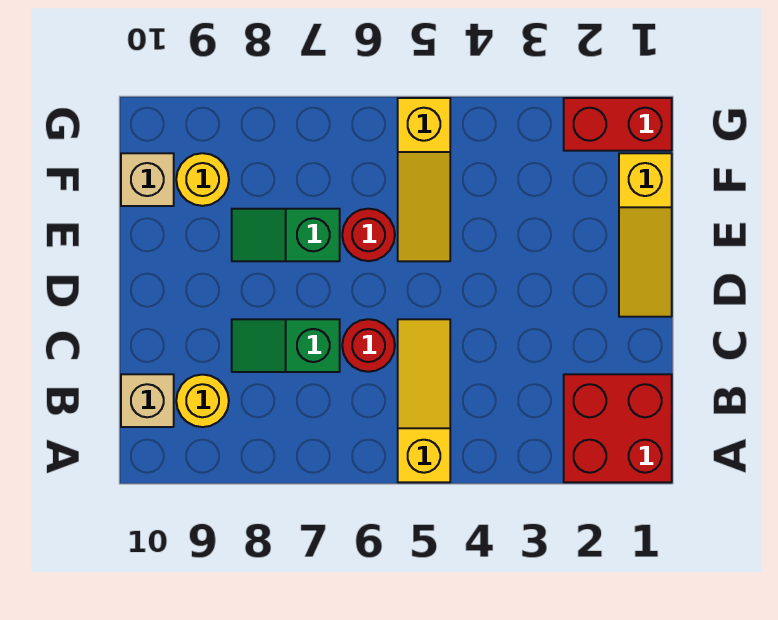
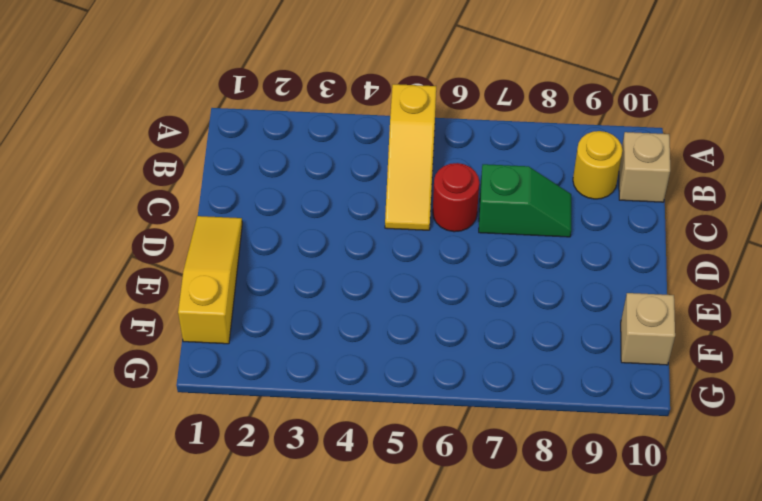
none -> red brick A1:B2 level 1
none -> yellow slope E5:G5 level 1 top G
none -> red round brick E6 level 1

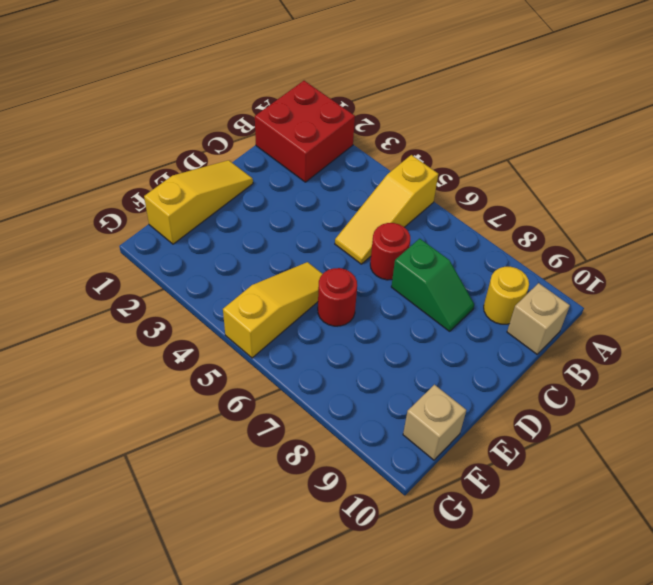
none -> green slope E7:E8 level 1 top 7
none -> yellow round brick F9 level 1
none -> red brick G1:G2 level 1

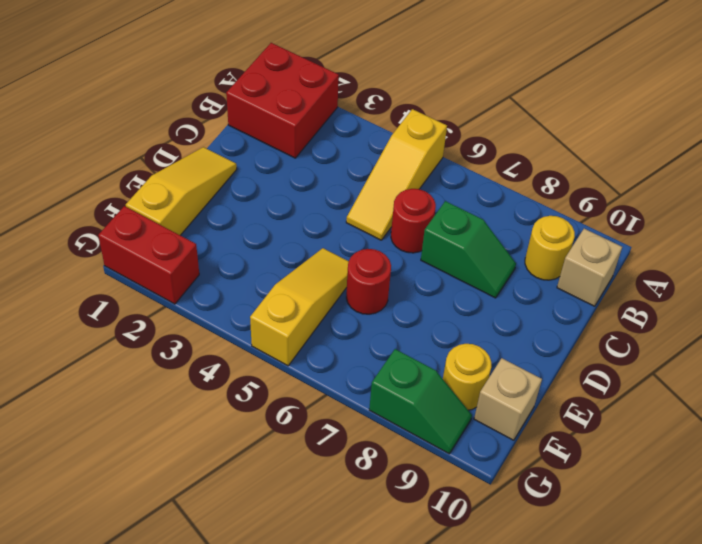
green slope G8:G9 level 1 top 8 -> green slope E7:E8 level 1 top 7

